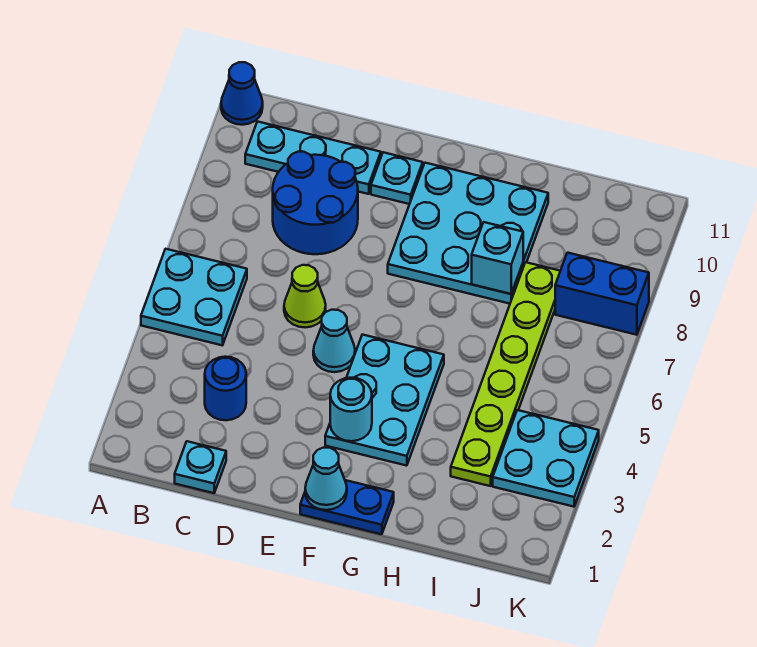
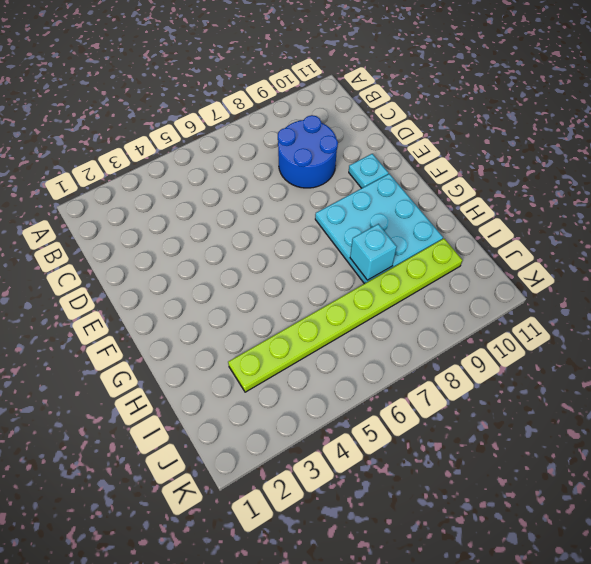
lime plate I3:I10 level 1 -> lime plate I3:I8 level 1
none -> cyan plate A5:B6 level 1
none -> blue cone A11 level 1
none -> cyan plate B10:D10 level 1

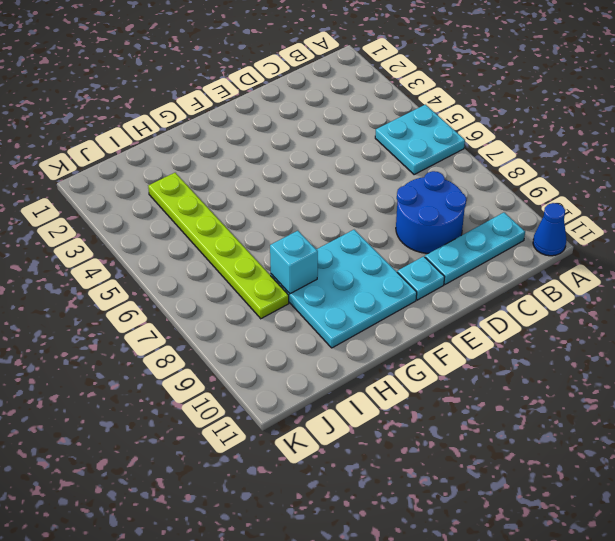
none -> cyan plate C1 level 1
none -> blue round brick C3 level 1
none -> lime cone D6 level 1

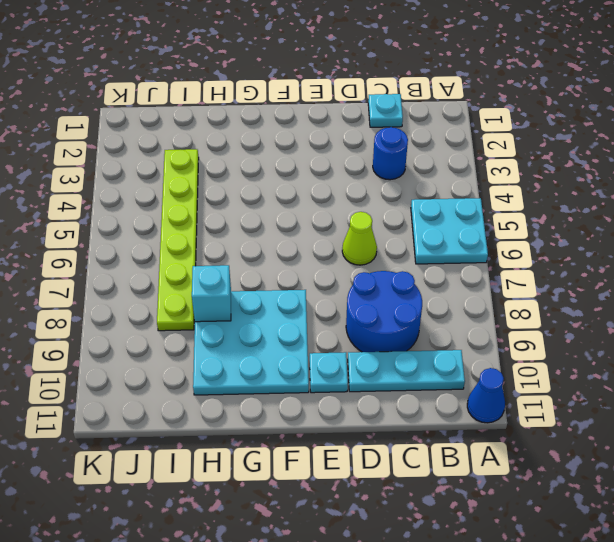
none -> cyan cone E5 level 1
none -> blue plate F1:G1 level 1
none -> cyan plate F3:G5 level 1

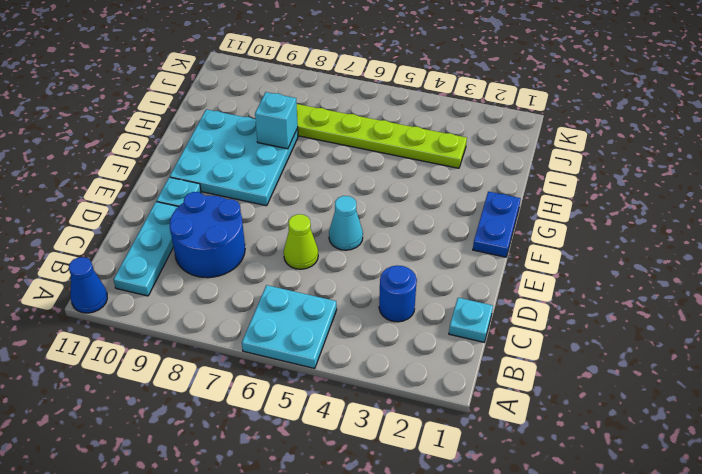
none -> cyan plate F3:G5 level 1
none -> cyan plate J3:K4 level 1
none -> blue brick J8:K8 level 1

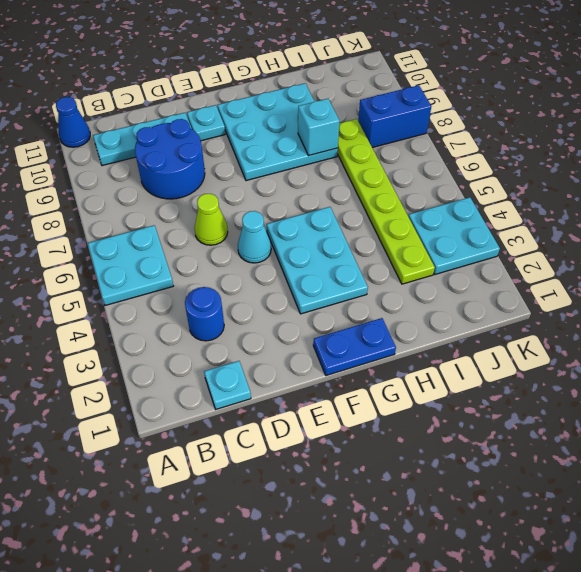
none -> cyan cone F1 level 2
none -> cyan round brick F3 level 2

